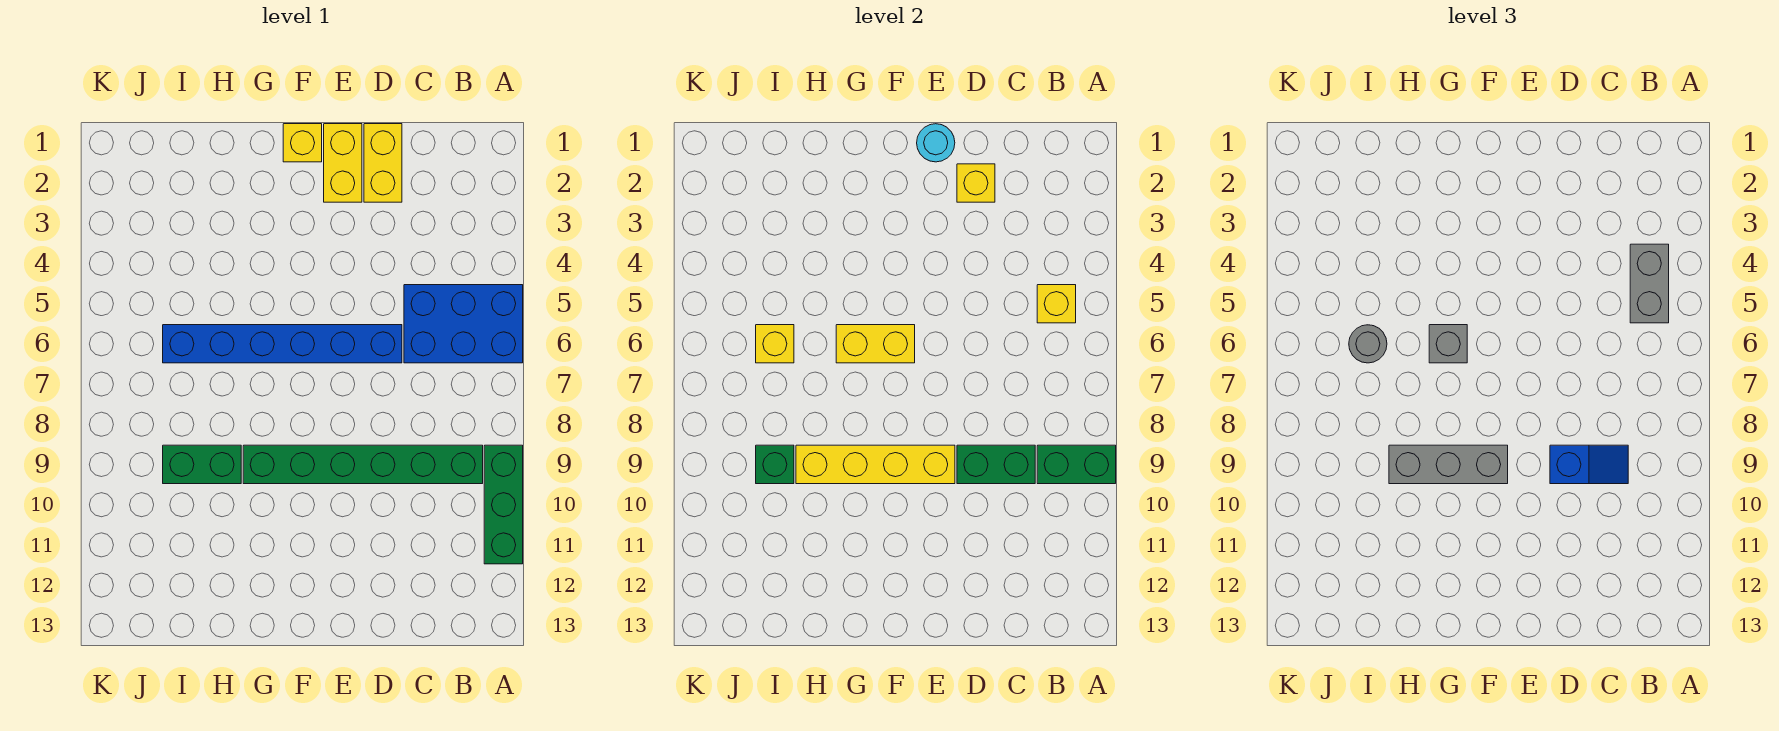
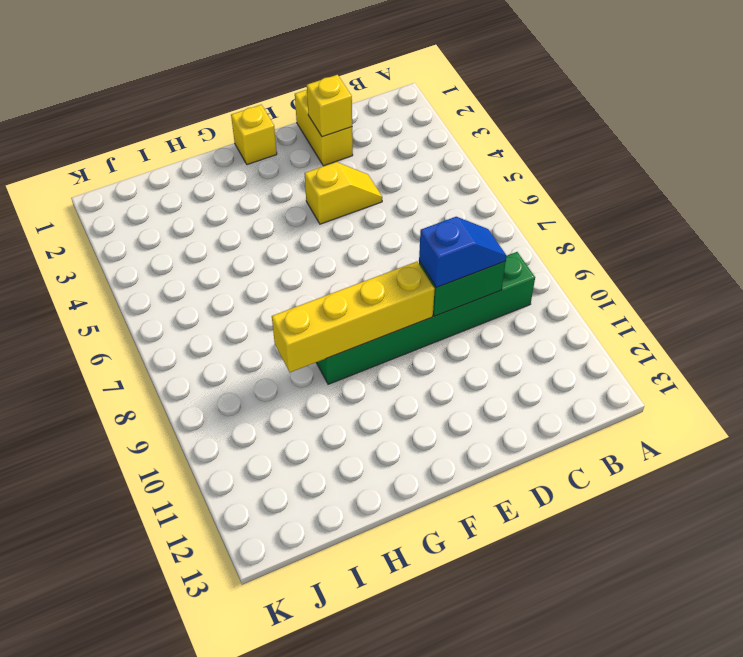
yellow slope D4:E4 level 1 top E -> none
none -> blue brick A5:C6 level 1
none -> green brick A9:A11 level 1
none -> blue brick D6:I6 level 1

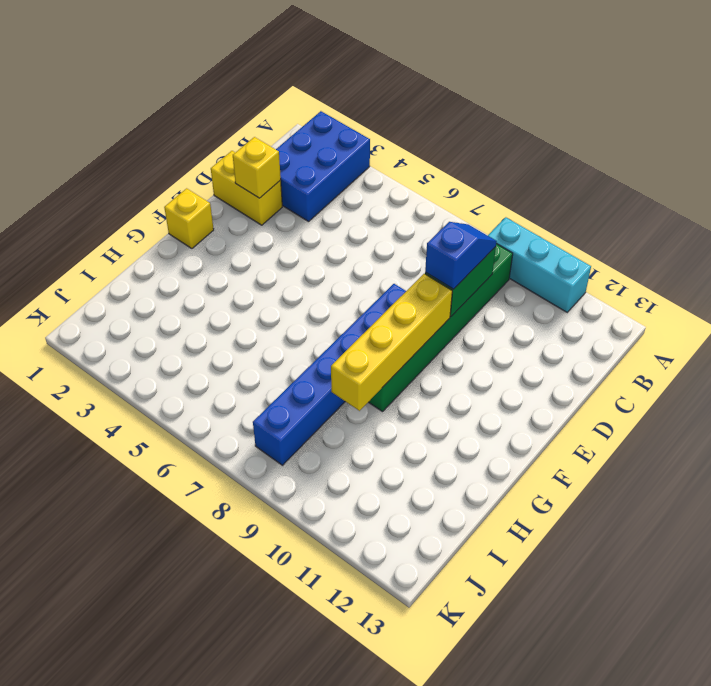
blue brick A2:C3 level 1 -> blue brick A5:C6 level 1
cyan brick A9:A11 level 1 -> green brick A9:A11 level 1
blue brick E8:J8 level 1 -> blue brick D6:I6 level 1
none -> yellow brick E1:E2 level 1
none -> green brick H9:I9 level 1
none -> green brick A9:B9 level 2

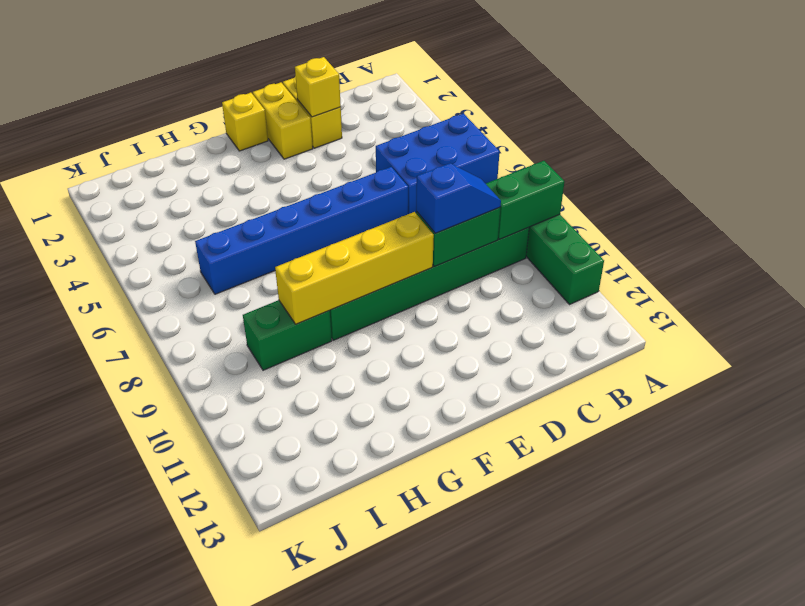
none -> yellow brick B5 level 2
none -> cyan round brick E1 level 2
none -> yellow brick F6:G6 level 2

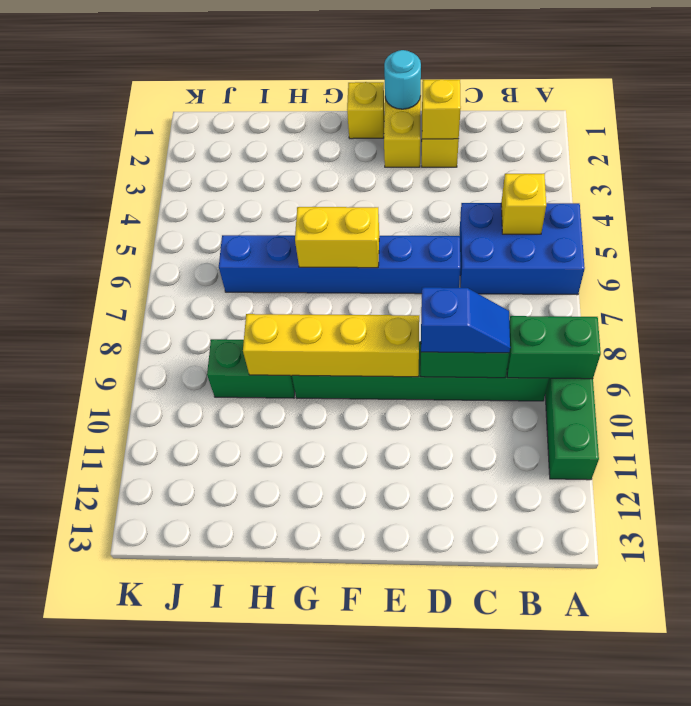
none -> yellow brick I6 level 2
none -> green brick I9 level 2
none -> grey brick B4:B5 level 3

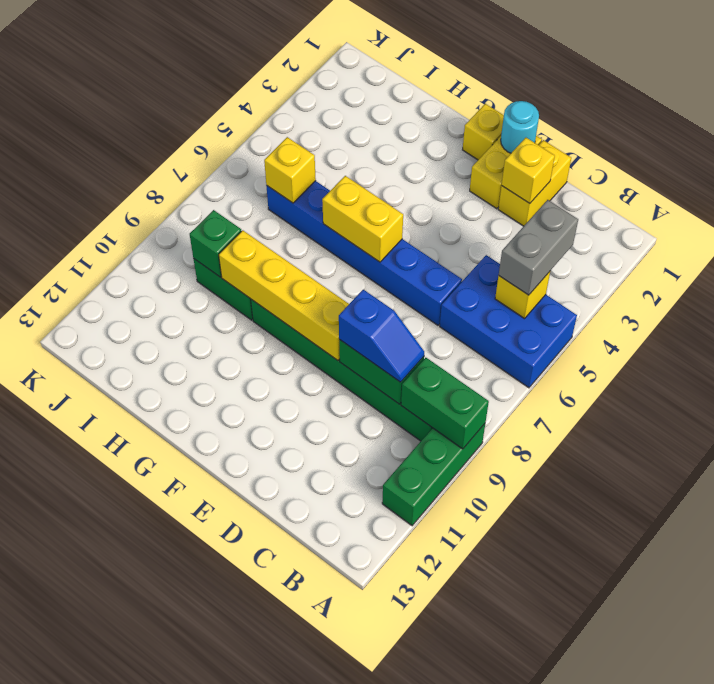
none -> grey brick F9:H9 level 3
none -> grey brick G6 level 3
none -> grey round brick I6 level 3

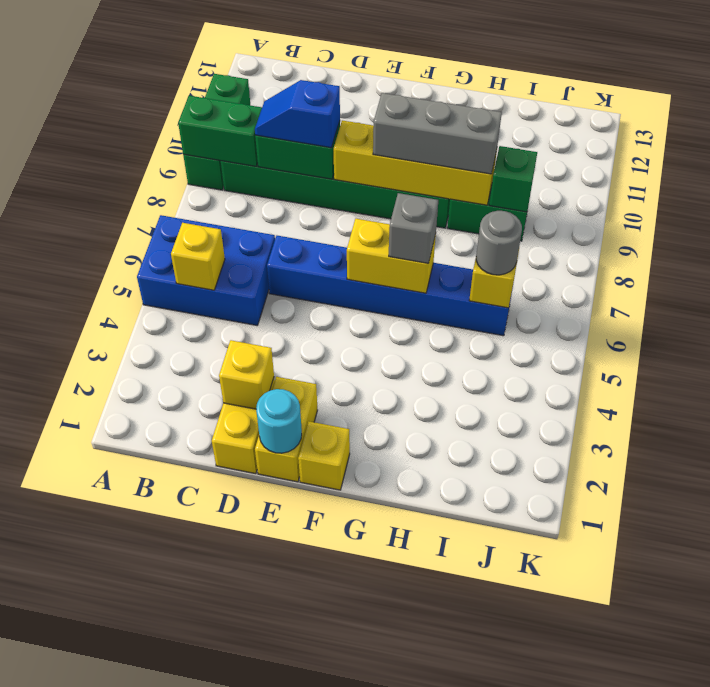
none -> grey brick B4:B5 level 3

